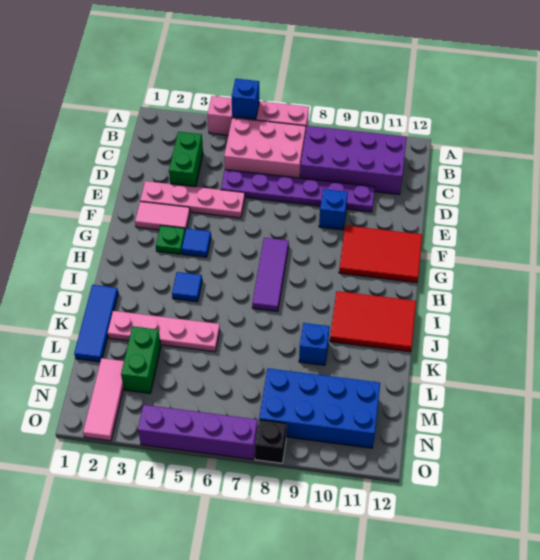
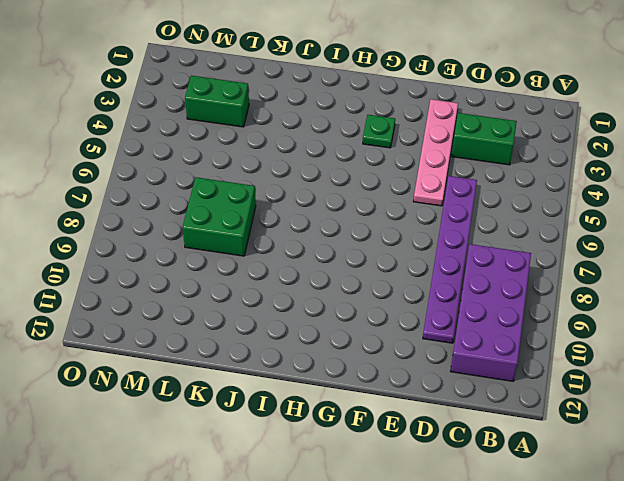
green brick K7:L8 level 1 -> none
none -> pink brick A4:A7 level 1
none -> pink brick B5:C7 level 1
none -> blue brick E9 level 1

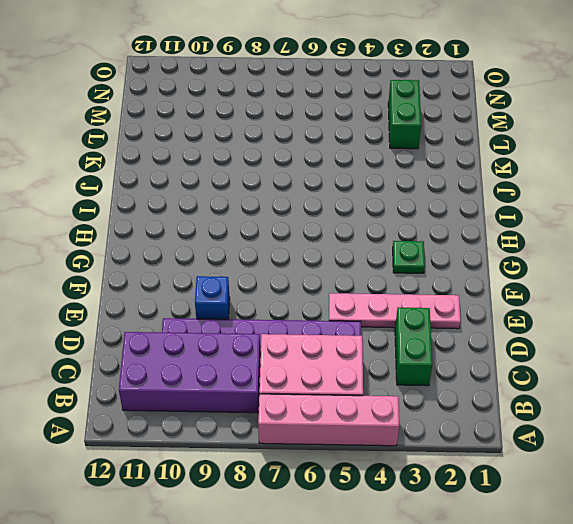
none -> pink tile F2:F3 level 1
none -> red tile F10:G12 level 1
none -> blue tile G4 level 1

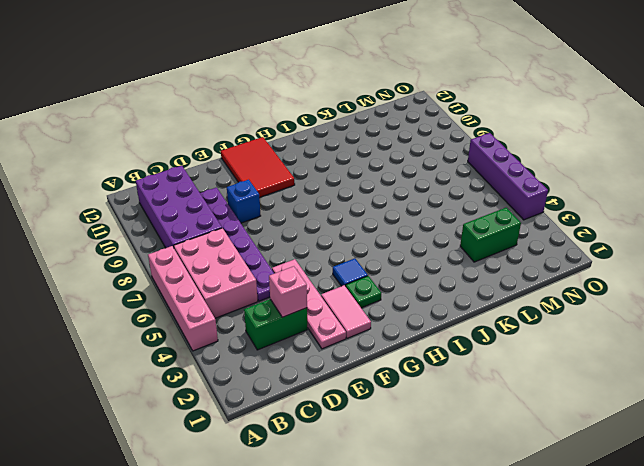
pink brick D3 level 2 -> none
none -> purple tile G7:I7 level 1
none -> blue tile I4 level 1
none -> red tile I10:J12 level 1

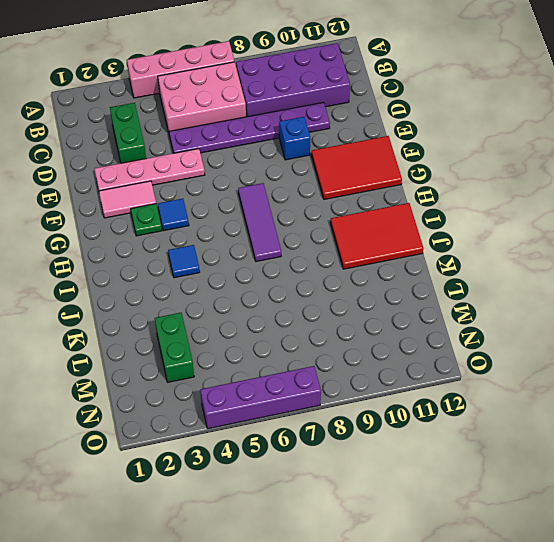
none -> blue tile J1:L1 level 1
none -> pink plate K2:K5 level 1
none -> blue brick K9 level 1

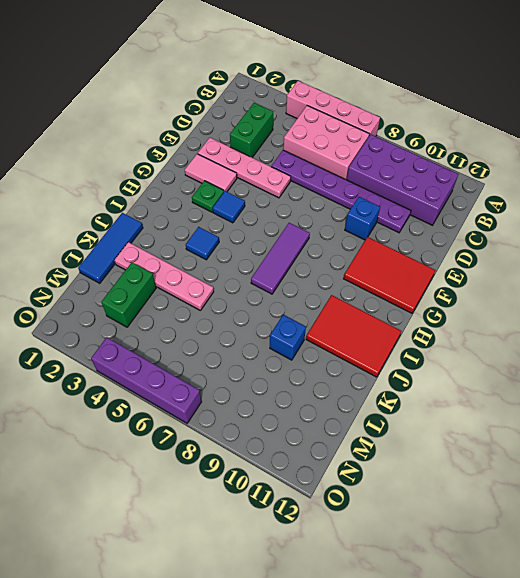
none -> pink tile M2:O2 level 1
none -> blue brick M8:N11 level 1
none -> black brick O8 level 1

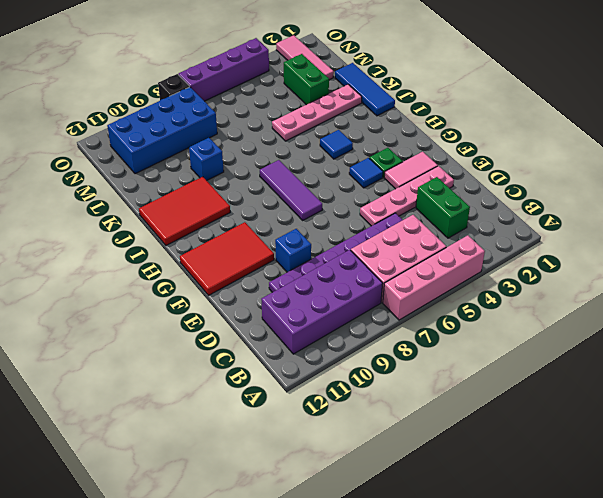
none -> blue brick A5 level 2

